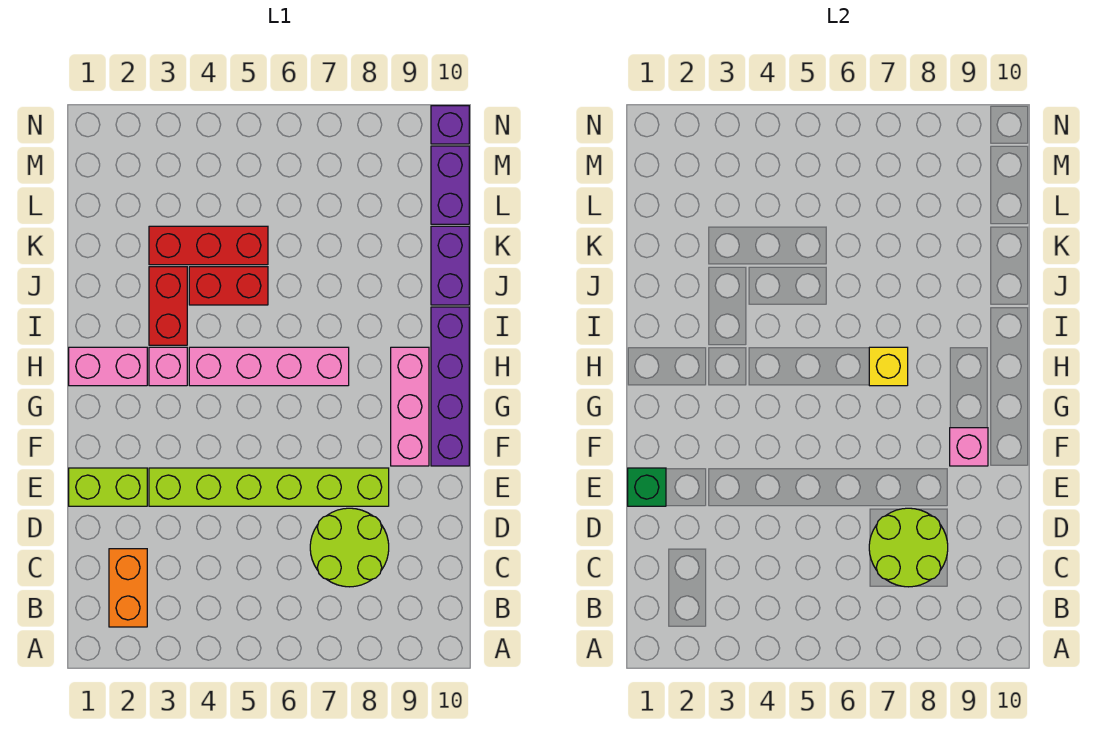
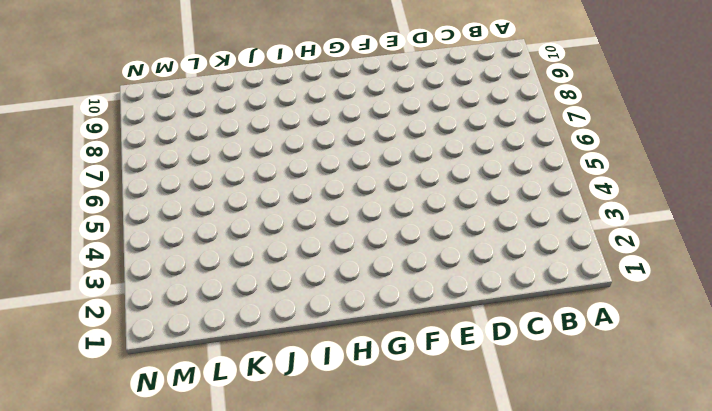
none -> orange brick B2:C2 level 1
none -> lime round brick C7:D8 level 1
none -> lime brick E1:E2 level 1

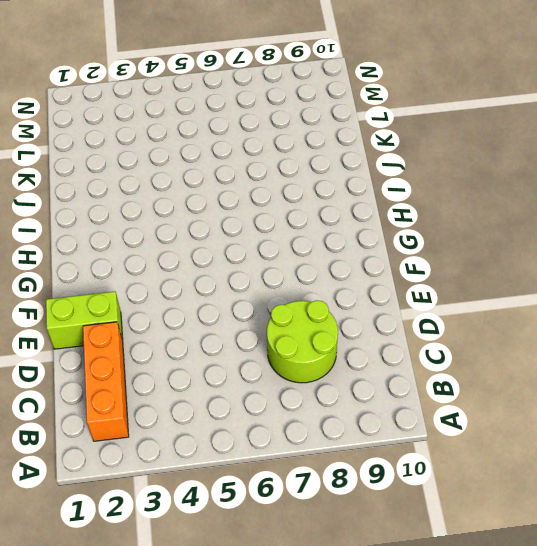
orange brick B2:D2 level 1 -> orange brick B2:C2 level 1
none -> lime brick E3:E8 level 1
none -> pink brick F9:H9 level 1
none -> purple brick F10:I10 level 1

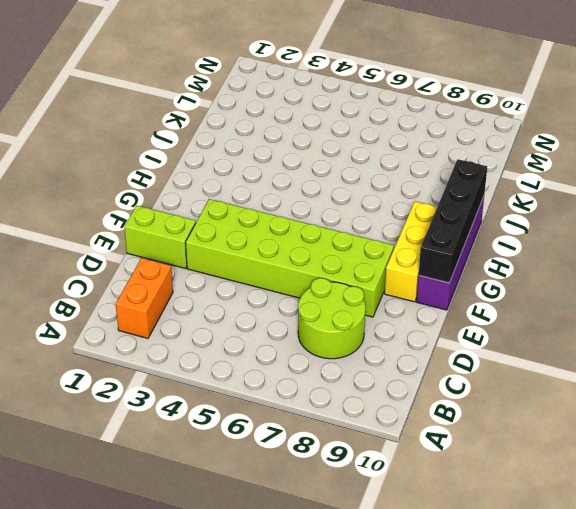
lime brick E3:F8 level 1 -> lime brick E3:E8 level 1
yellow brick F9:H9 level 1 -> pink brick F9:H9 level 1
black brick F10:I10 level 2 -> none
none -> pink brick H1:H2 level 1
none -> pink brick H3 level 1
none -> pink brick H4:H7 level 1

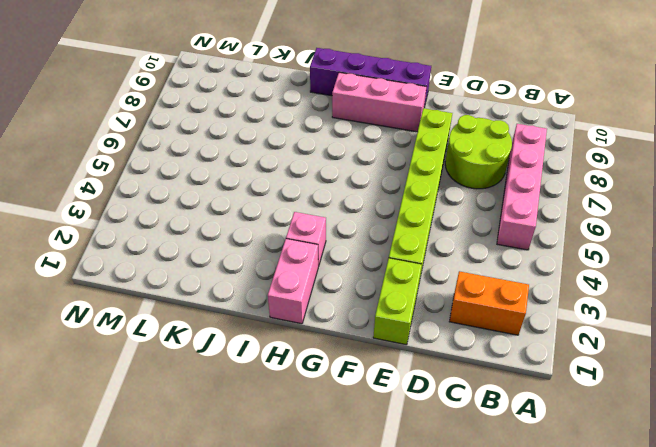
pink brick B5:B8 level 1 -> pink brick H4:H7 level 1
none -> red brick I3:J3 level 1
none -> red brick J4:J5 level 1
none -> purple brick J10:K10 level 1

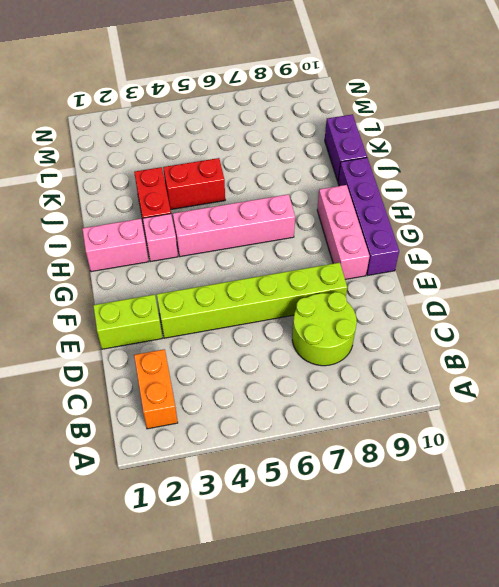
none -> red brick K3:K5 level 1
none -> purple brick L10:M10 level 1
none -> purple brick N10 level 1

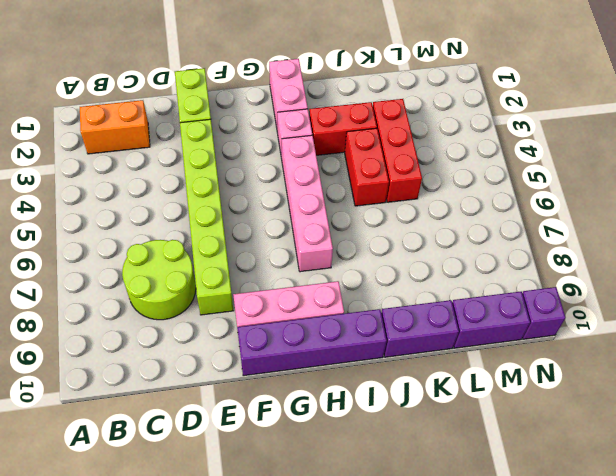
none -> lime round brick C7:D8 level 2
none -> green brick E1 level 2
none -> pink brick F9 level 2

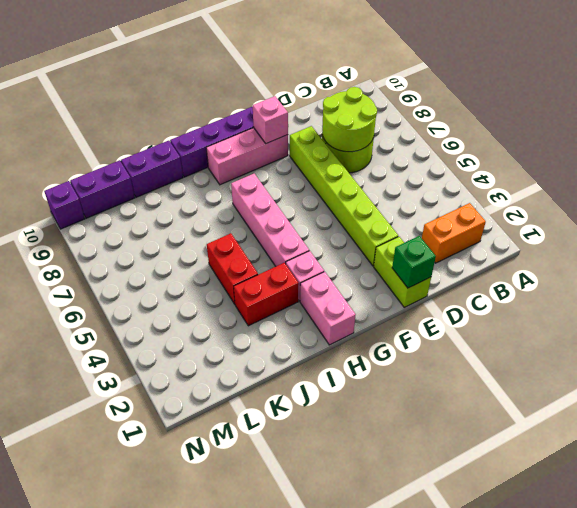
none -> red brick K3:K5 level 1
none -> yellow brick H7 level 2

